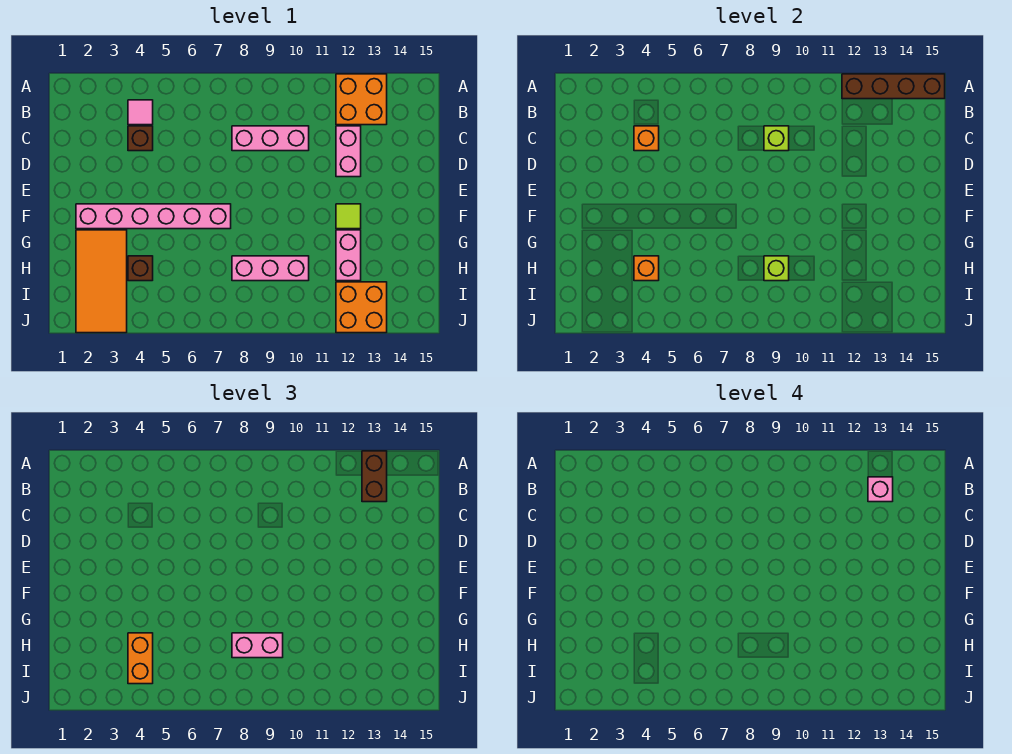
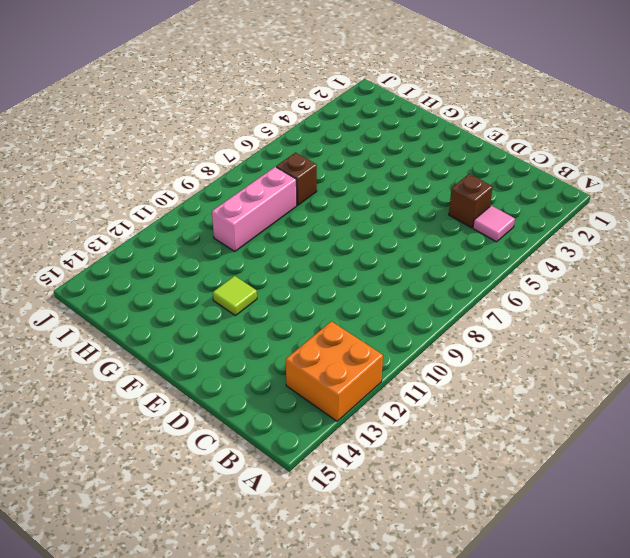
brown brick H7 level 1 -> brown brick H4 level 1
none -> pink brick C8:C10 level 1
none -> pink brick C12:D12 level 1
none -> pink brick F2:F7 level 1

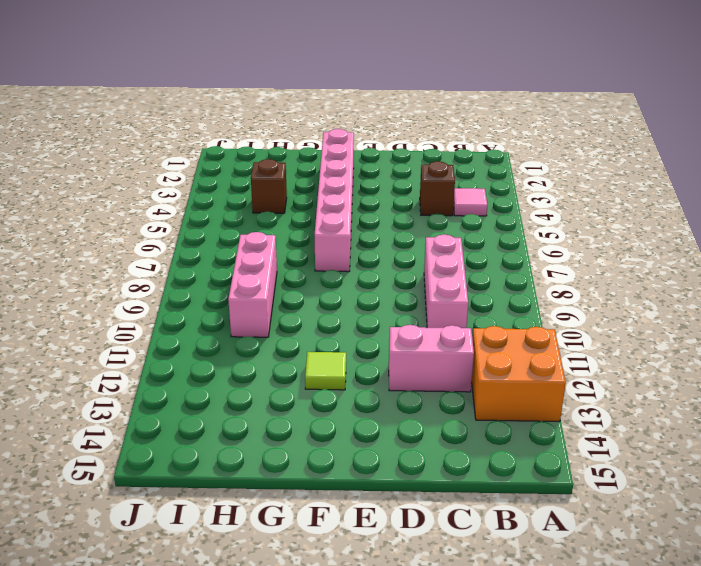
none -> orange tile G2:J3 level 1
none -> pink brick G12:H12 level 1
none -> orange brick I12:J13 level 1

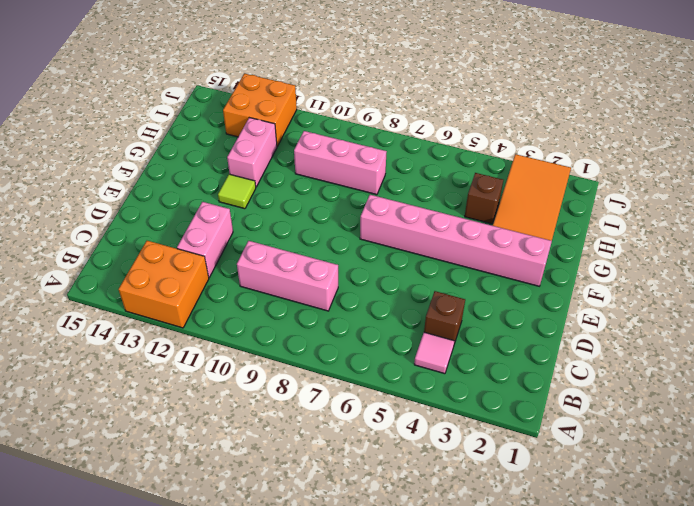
none -> brown brick A12:A15 level 2
none -> orange brick C4 level 2
none -> lime brick C9 level 2

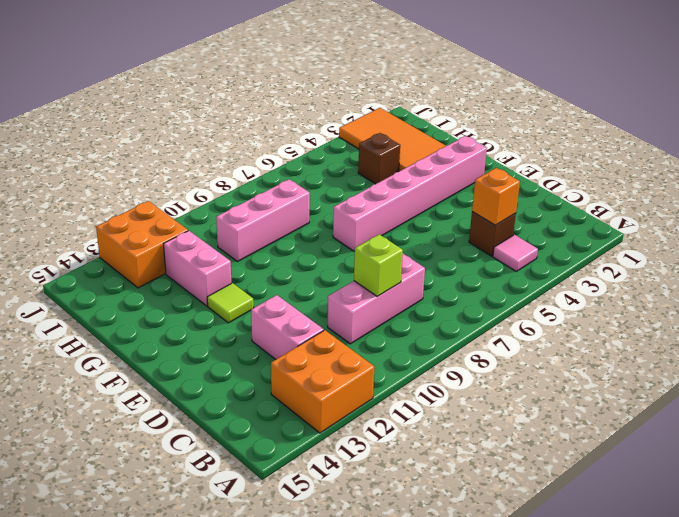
none -> brown brick A12:A15 level 2
none -> orange brick H4 level 2
none -> lime brick H9 level 2

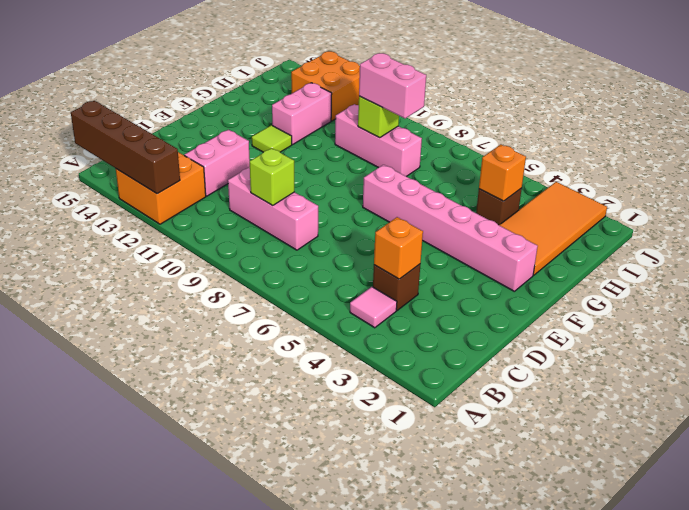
none -> brown brick A13:B13 level 3
none -> orange brick H4:I4 level 3
none -> pink brick B13 level 4

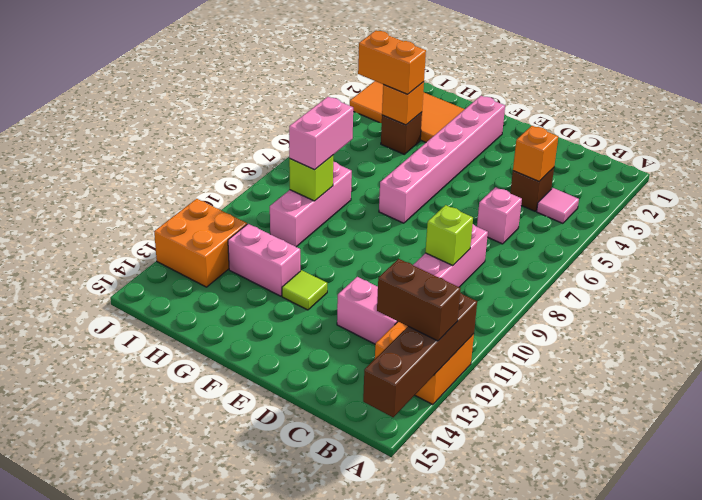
pink brick C6 level 1 -> pink brick B13 level 4

